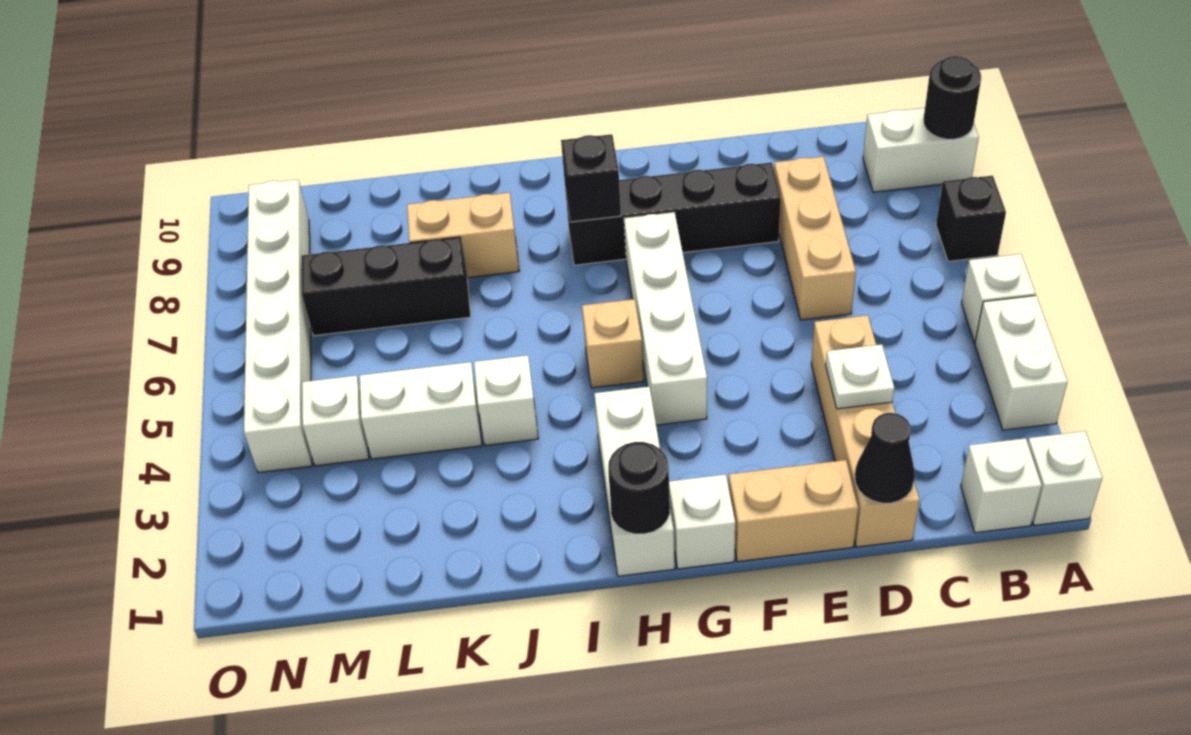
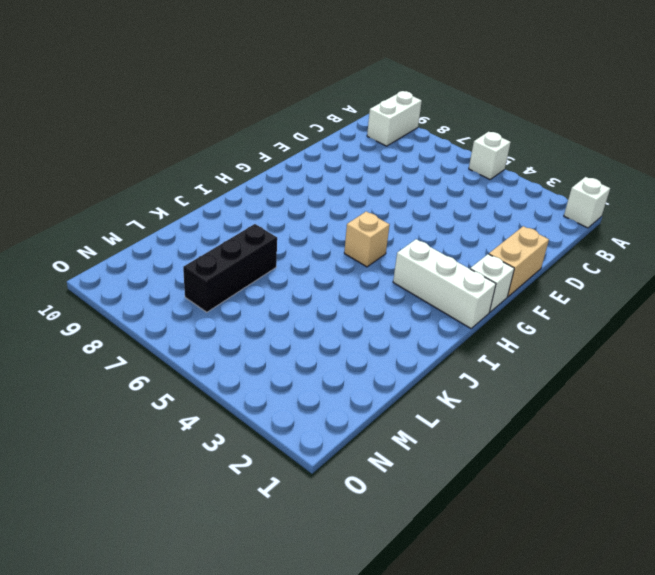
none -> white brick A3:A4 level 1
none -> black brick A7 level 1
none -> white brick B1 level 1

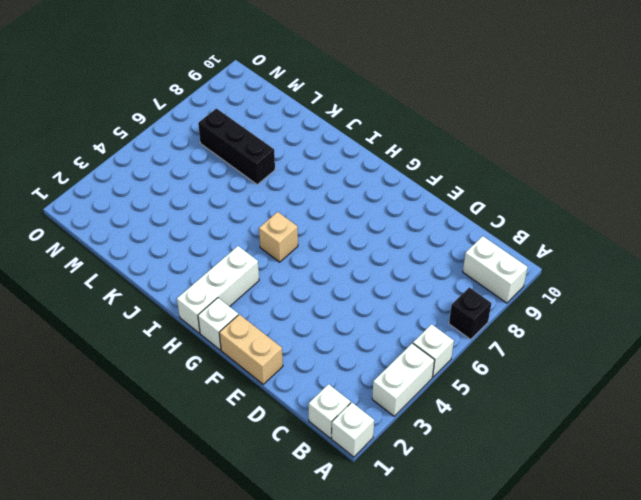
none -> tan brick D1:D4 level 1
none -> tan brick D6:D8 level 1
none -> black brick E8:H8 level 1

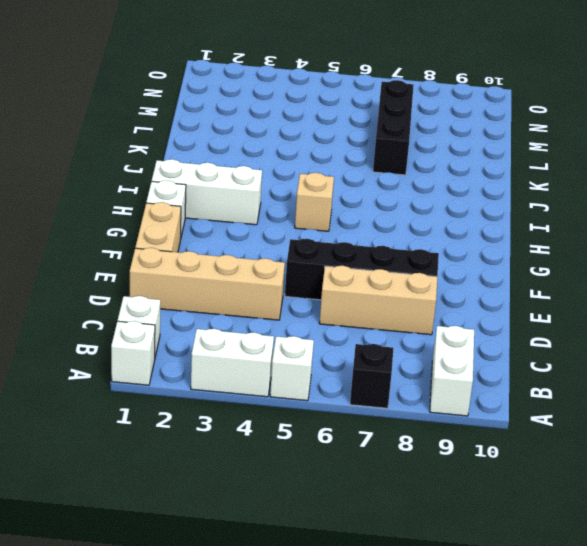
black brick E5:E8 level 1 -> black brick E8:H8 level 1
none -> white brick G4:G7 level 1
none -> white brick J4 level 1
none -> tan brick J8:K8 level 1

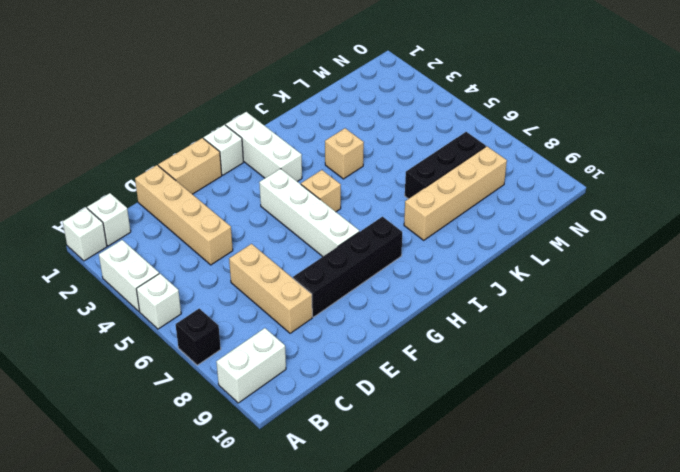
tan brick J4 level 1 -> white brick J4 level 1
tan brick J8:M8 level 1 -> tan brick J8:K8 level 1
none -> white brick K4:L4 level 1
none -> white brick M4 level 1
none -> white brick N4:N9 level 1

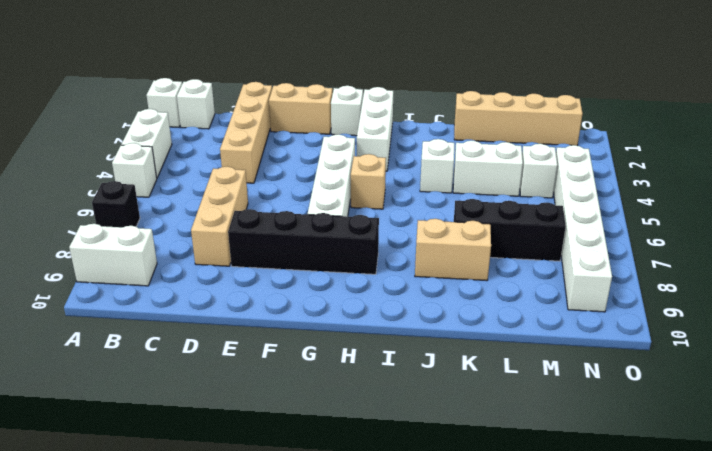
tan brick K1:N1 level 1 -> none
none -> black round brick A9 level 2
none -> black cone D1 level 2
none -> white plate D3 level 2

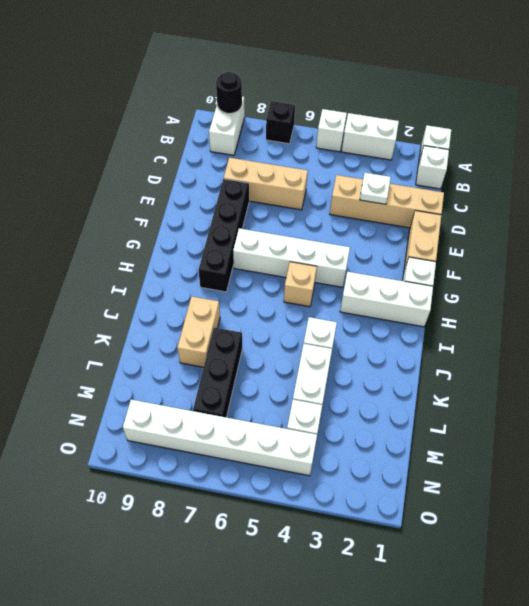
none -> black cone D1 level 2
none -> black round brick H1 level 2
none -> black brick H8 level 2

